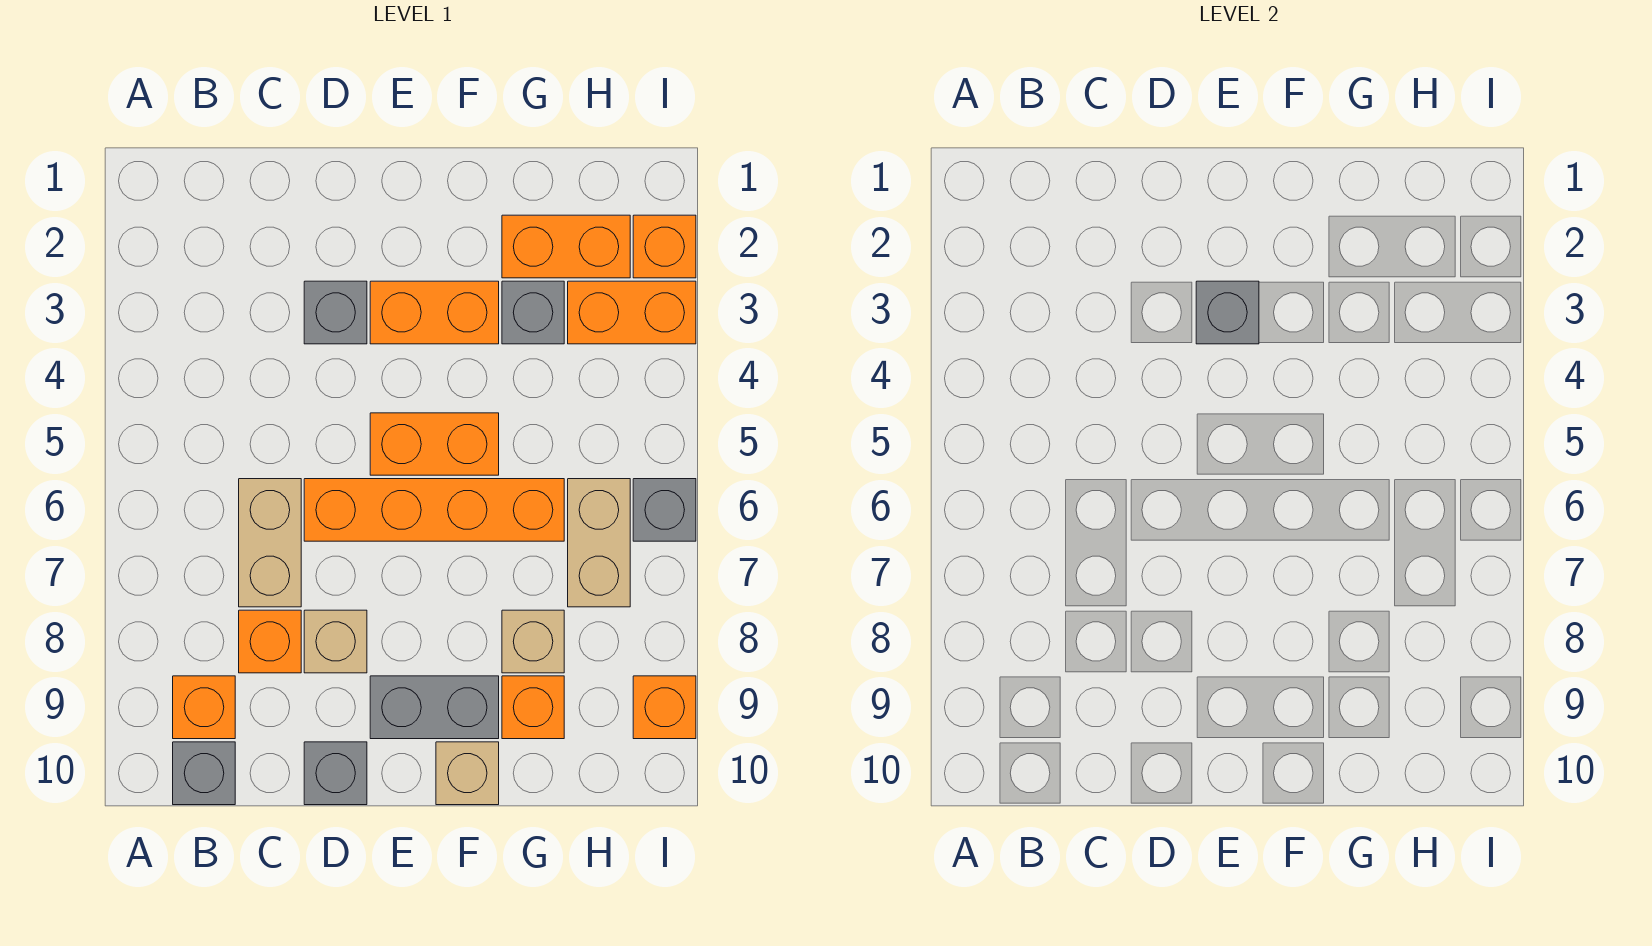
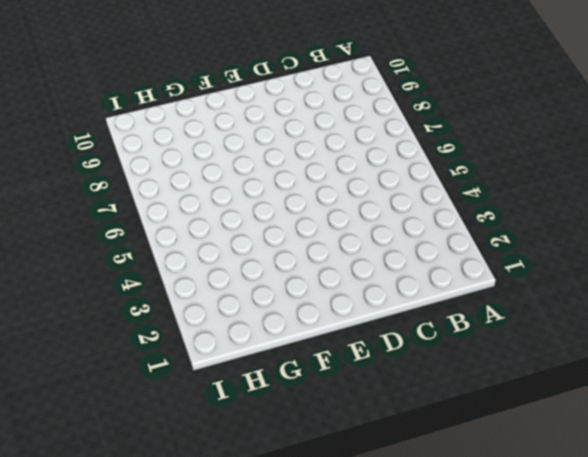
none -> orange brick B9 level 1
none -> grey brick B10 level 1
none -> tan brick C6:C7 level 1

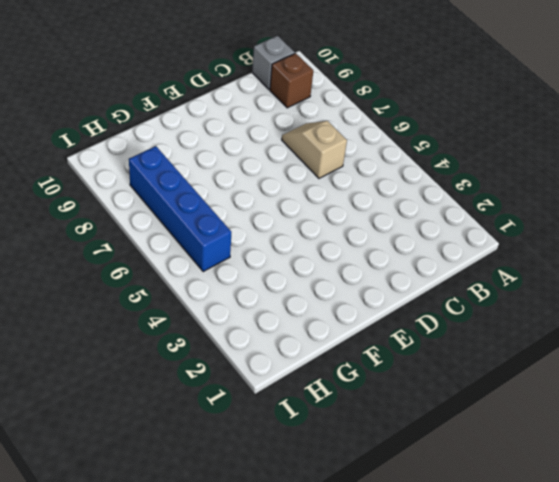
brown brick B9 level 1 -> orange brick B9 level 1
tan slope C6:C7 level 1 top 6 -> tan brick C6:C7 level 1
blue brick H5:H8 level 1 -> tan brick H6:H7 level 1
none -> orange brick C8 level 1
none -> grey brick D3 level 1
none -> orange brick D6:G6 level 1

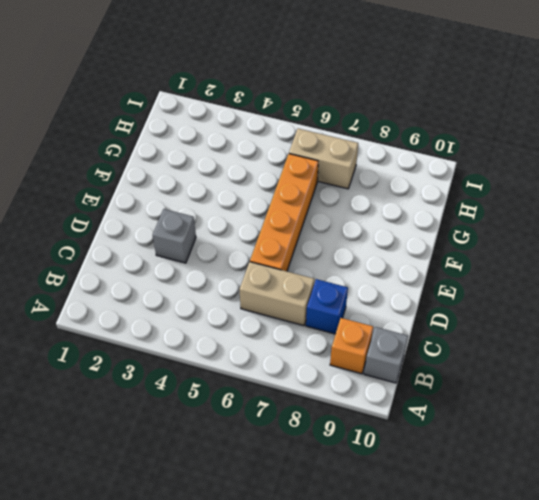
blue brick C8 level 1 -> orange brick C8 level 1
none -> tan brick D8 level 1
none -> grey brick D10 level 1
none -> orange brick E3:F3 level 1

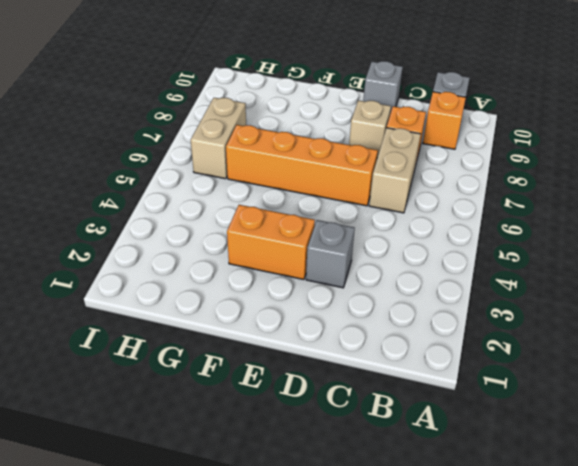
none -> orange brick E5:F5 level 1
none -> grey brick E9:F9 level 1
none -> tan brick F10 level 1

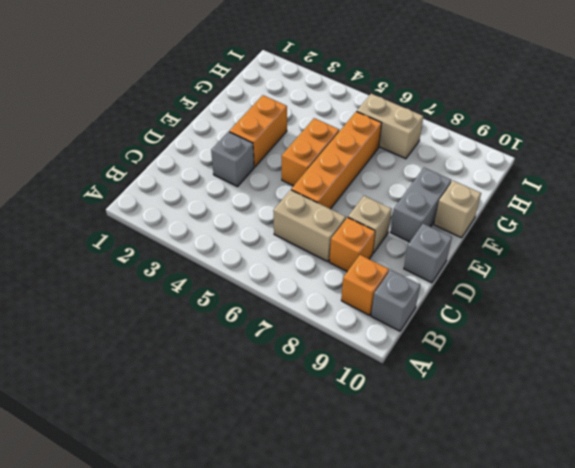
none -> orange brick G2:H2 level 1
none -> grey brick G3 level 1
none -> tan brick G8 level 1

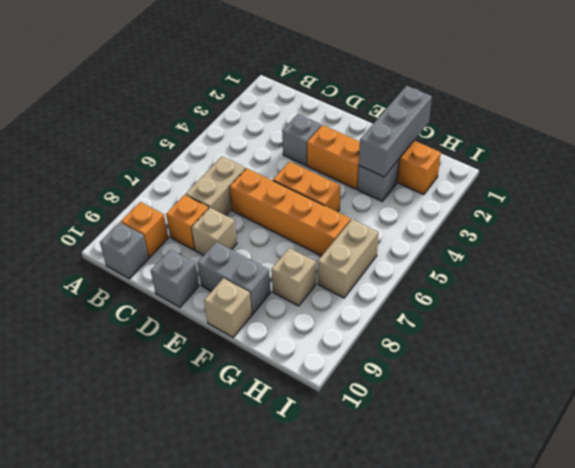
grey brick G1:G3 level 2 -> none
none -> orange brick G9 level 1
none -> orange brick H3:I3 level 1
none -> orange brick I2 level 1

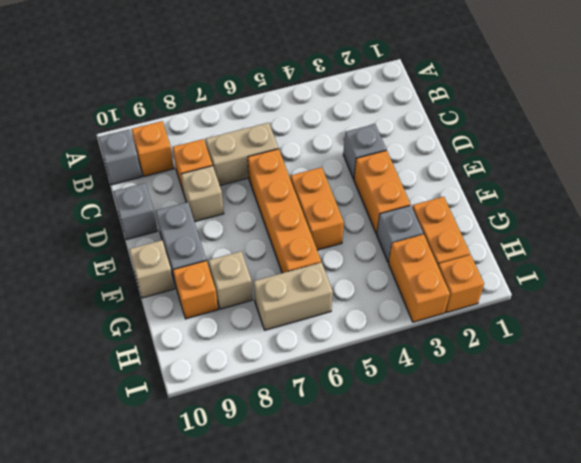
none -> grey brick I6 level 1
none -> orange brick I9 level 1
none -> grey brick E3 level 2

